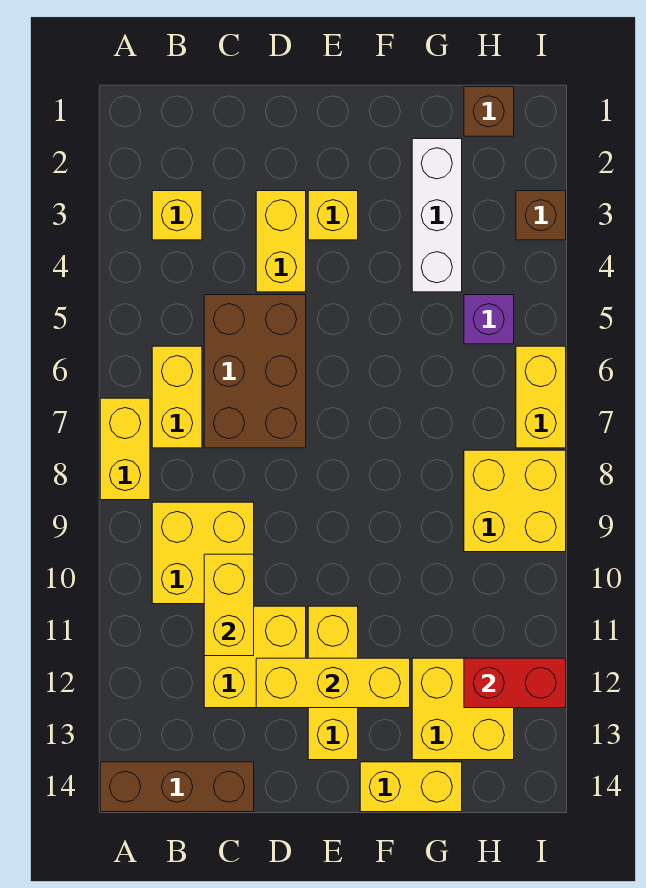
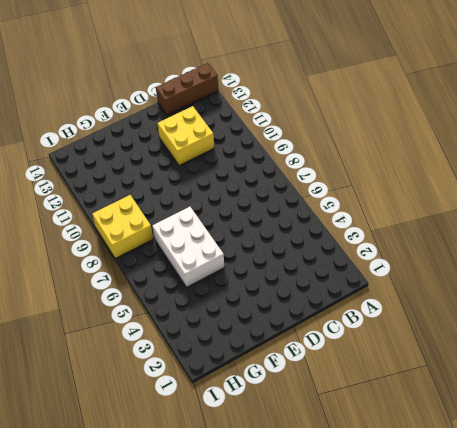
white brick F5:G7 level 1 -> none
none -> yellow brick A7:A8 level 1
none -> yellow brick B3 level 1
none -> yellow brick B6:B7 level 1

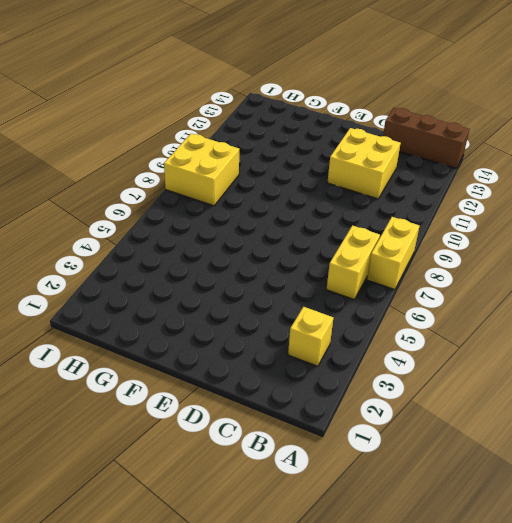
none -> yellow brick B9:C10 level 1
none -> brown brick C5:D7 level 1
none -> yellow brick D3:D4 level 1

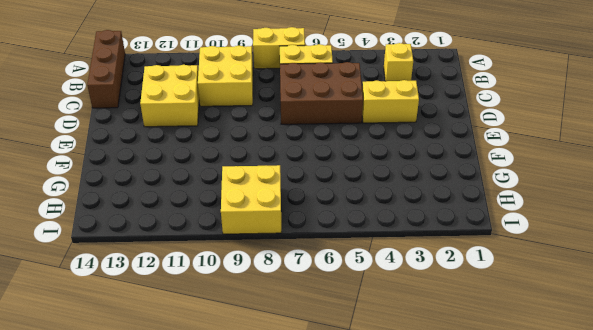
none -> yellow brick E3 level 1
none -> yellow brick E11:E13 level 1
none -> yellow brick F14:G14 level 1

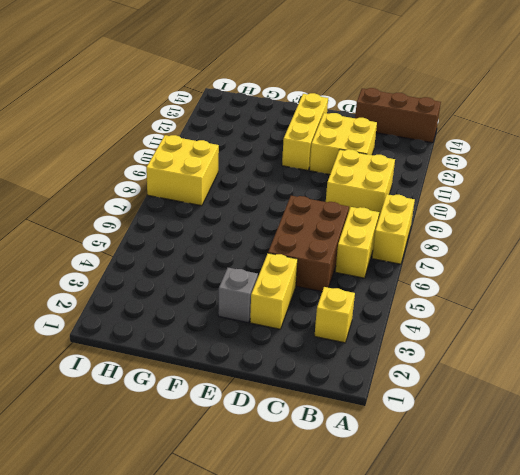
grey brick E3 level 1 -> yellow brick E3 level 1
none -> yellow brick F14:G14 level 1
none -> white brick G2:G4 level 1
none -> yellow brick G12:H13 level 1

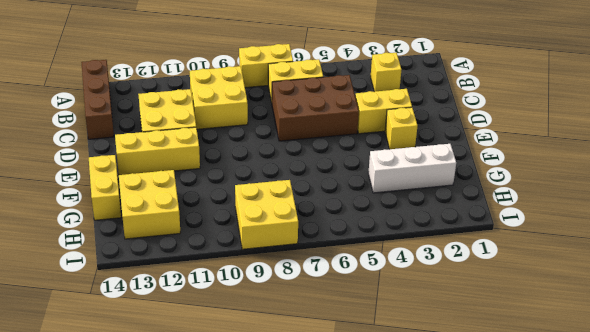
none -> brown brick H1 level 1
none -> purple brick H5 level 1
none -> brown brick I3 level 1

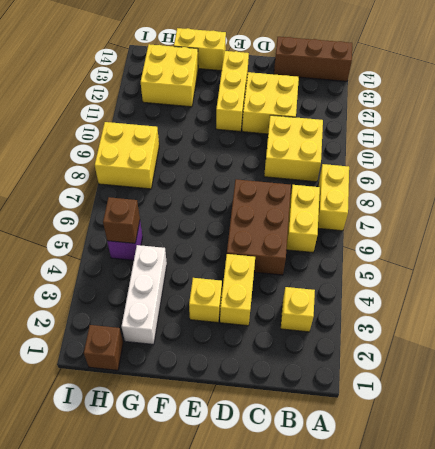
brown brick H5 level 2 -> brown brick I3 level 1
none -> yellow brick I6:I7 level 1
none -> yellow brick C10:C11 level 2
none -> yellow brick D12:F12 level 2

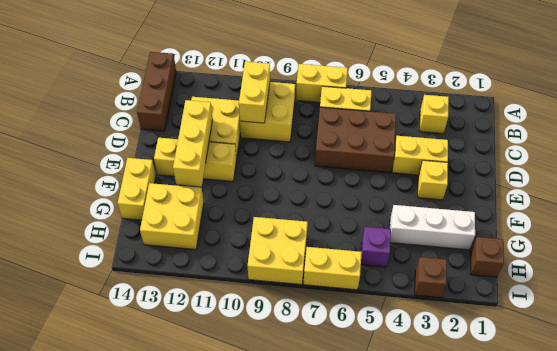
yellow brick B10:C10 level 2 -> yellow brick C10:C11 level 2
none -> red brick H12:I12 level 2

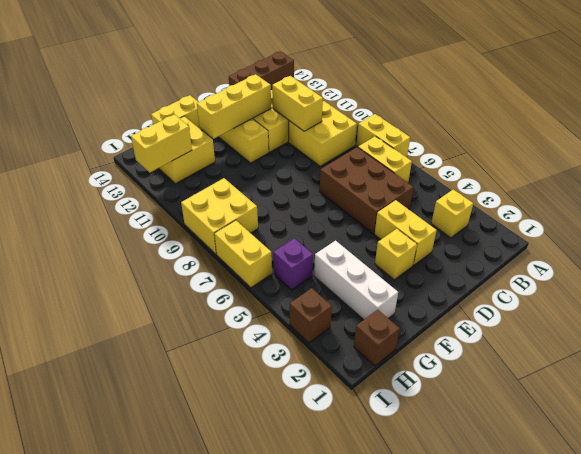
yellow brick H12:I12 level 2 -> red brick H12:I12 level 2

